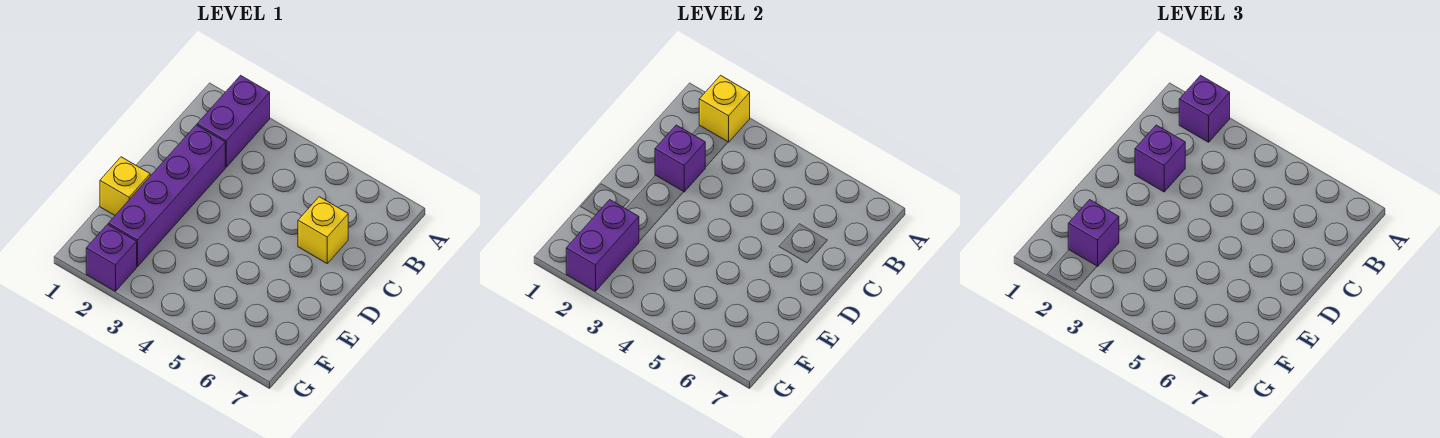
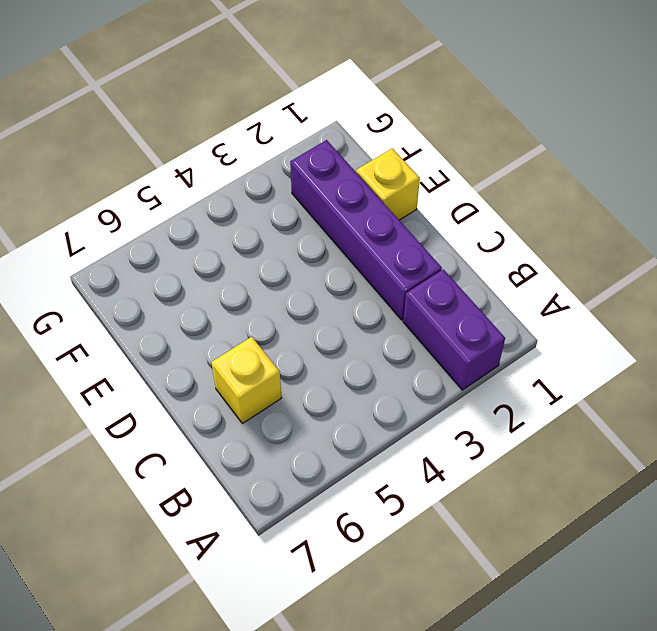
none -> purple brick G2 level 1
none -> yellow brick A2 level 2

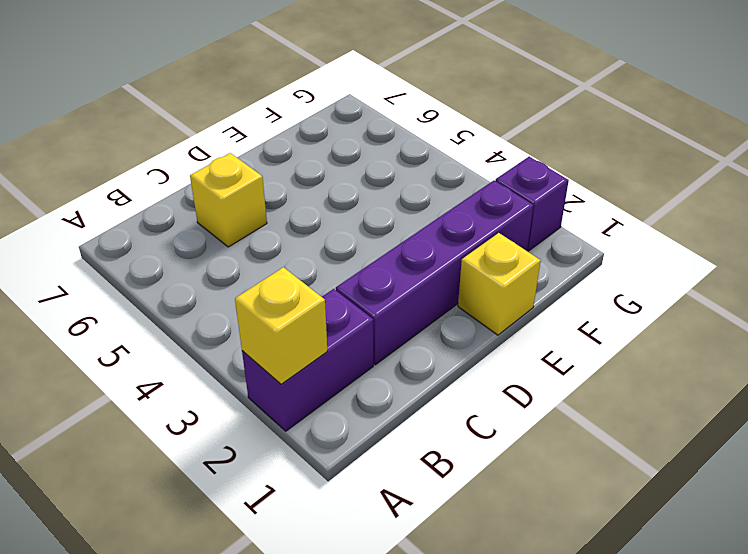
none -> purple brick C2 level 2
none -> purple brick F2:G2 level 2

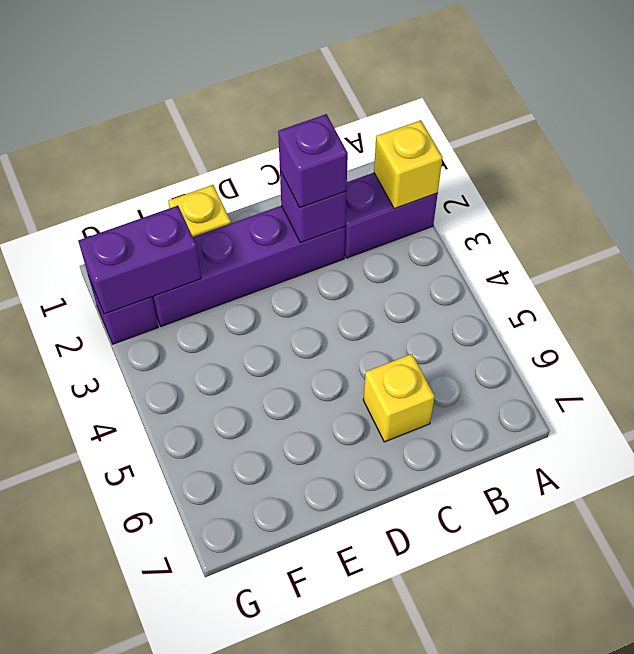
none -> purple brick A2 level 3
none -> purple brick F2 level 3

